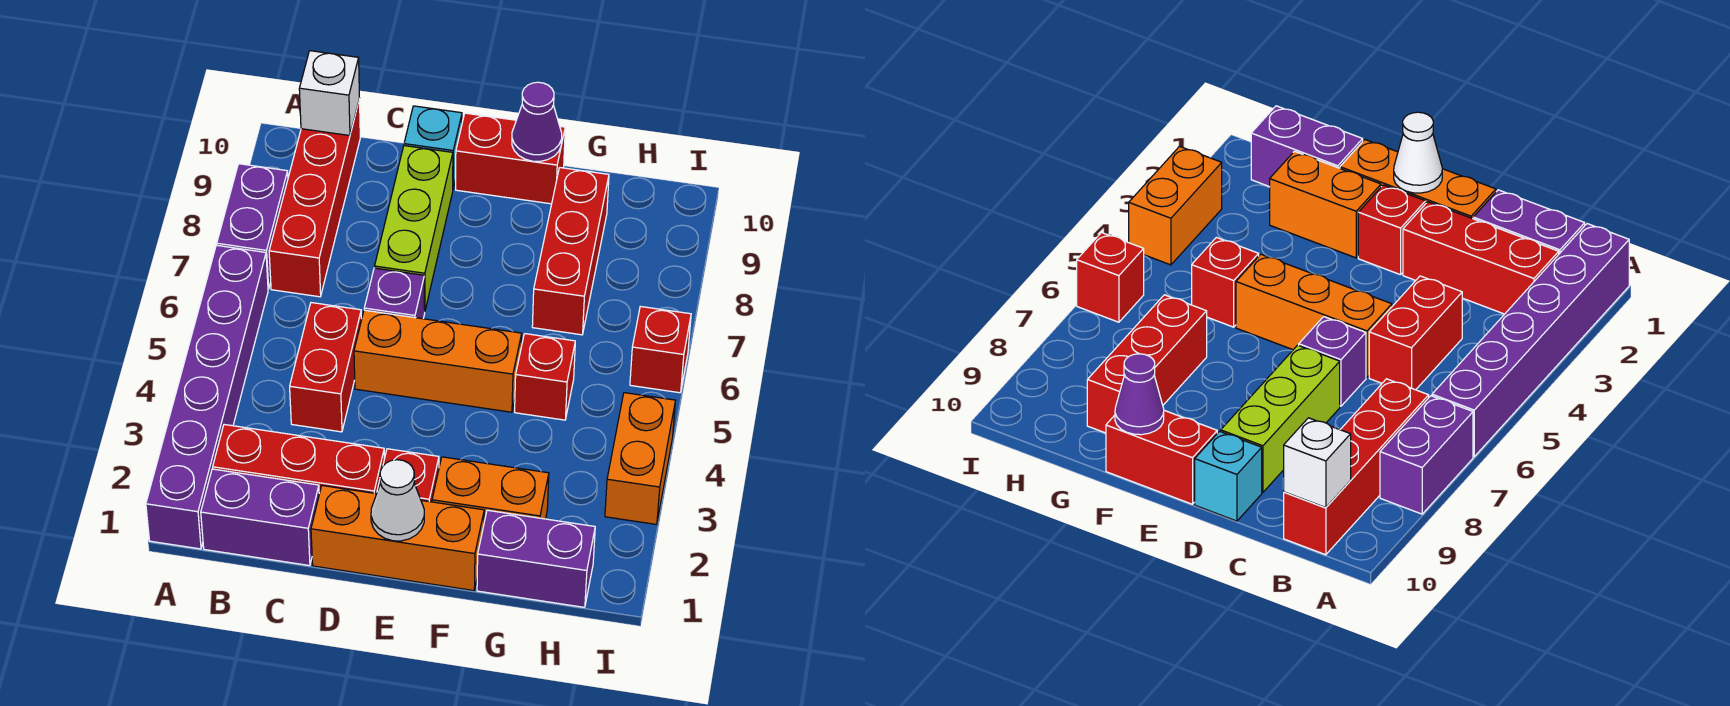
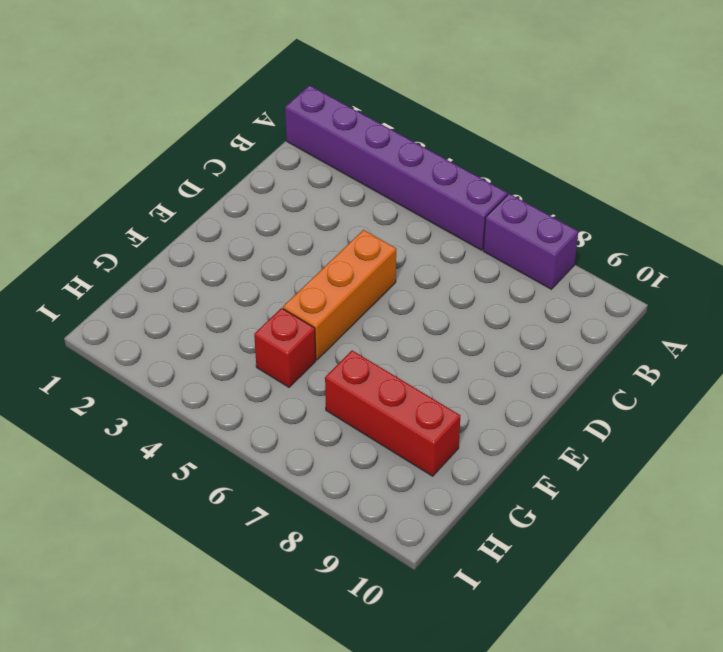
none -> purple brick B1:C1 level 1
none -> red brick B2:D2 level 1
none -> red brick B7:B10 level 1

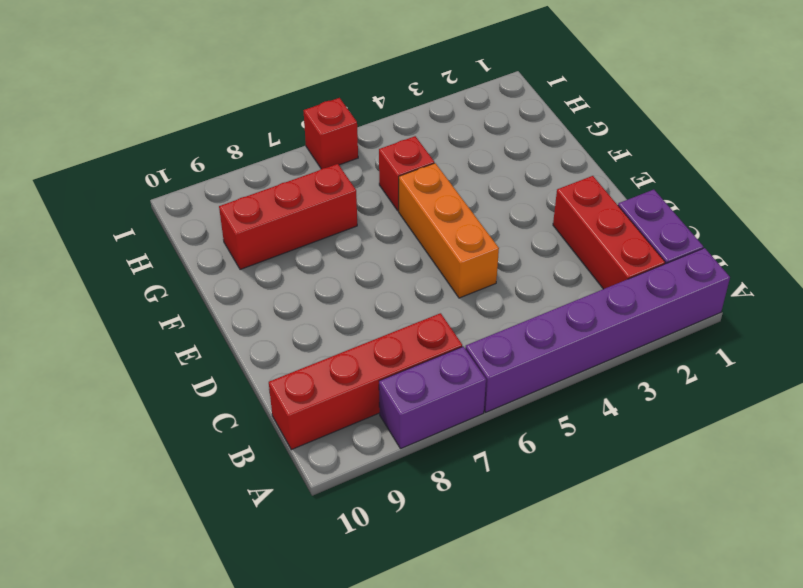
none -> red brick C4:C5 level 1
none -> orange brick D1:F1 level 1
none -> purple brick D6 level 1

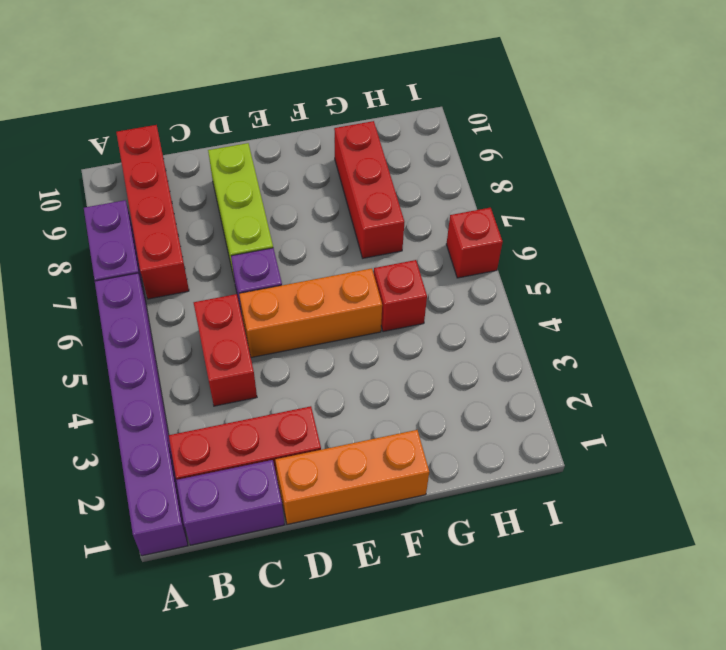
none -> cyan brick D10 level 1
none -> red brick E2 level 1
none -> red brick E10:F10 level 1

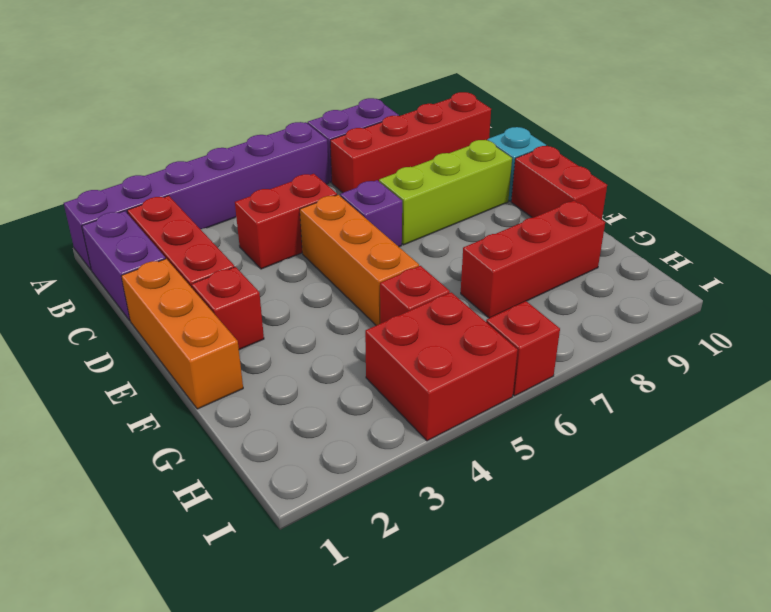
red brick H4:I5 level 1 -> orange brick I3:I4 level 1
none -> orange brick F2:G2 level 1
none -> purple brick G1:H1 level 1
none -> white brick B10 level 2

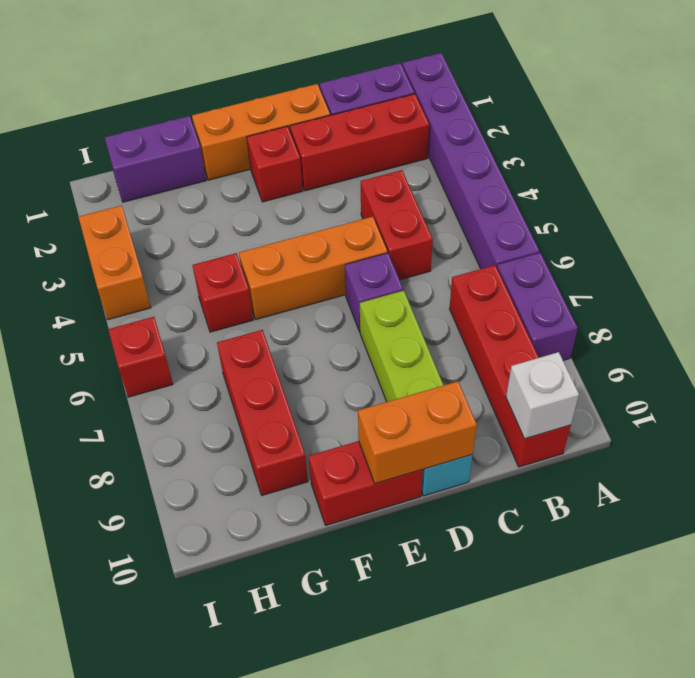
orange brick D10:E10 level 2 -> orange brick F2:G2 level 1
none -> white cone E1 level 2
none -> purple cone F10 level 2

